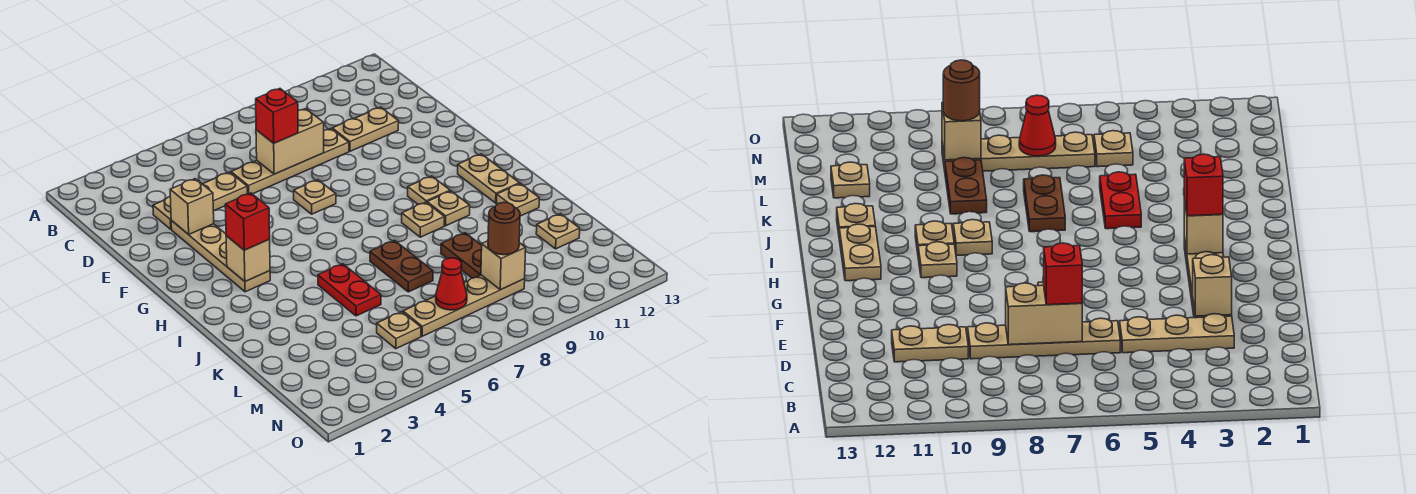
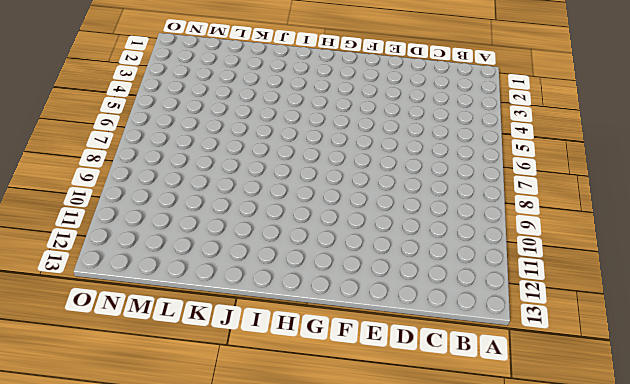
none -> tan plate D3:D5 level 1
none -> tan plate D6:D9 level 1
none -> tan plate D10:D11 level 1

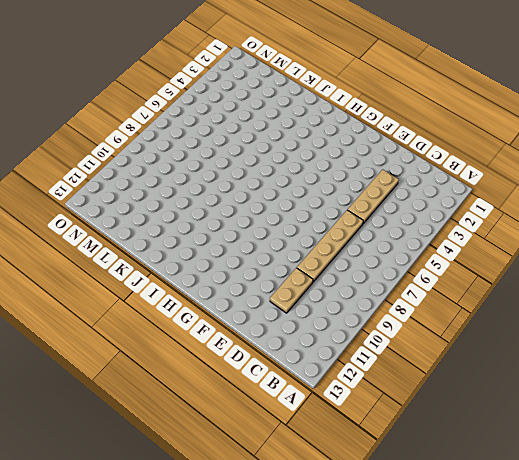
none -> tan plate E3:H3 level 1
none -> tan plate F7 level 1
none -> tan plate H10 level 1

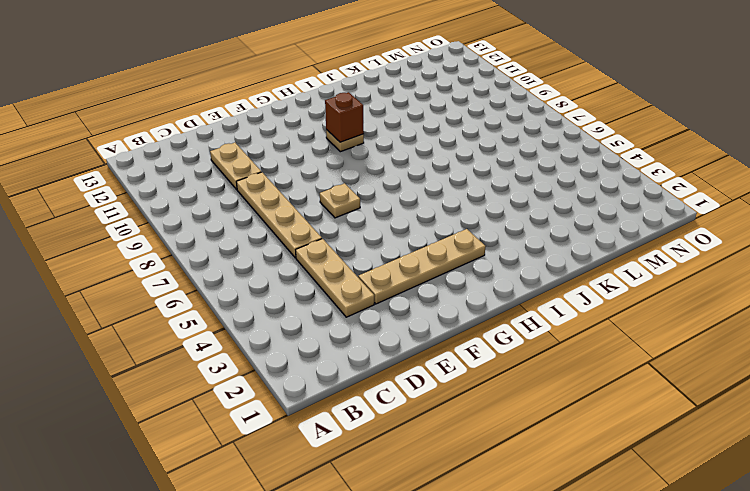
brown brick H10 level 2 -> none
none -> tan plate H12:I12 level 1
none -> tan plate I9 level 1
none -> tan plate I10 level 1

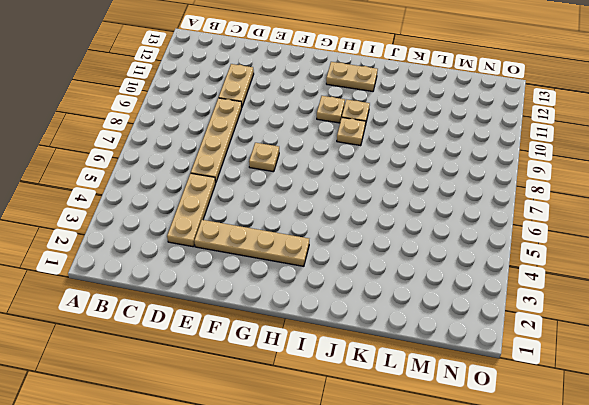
none -> red plate J5:K5 level 1
none -> brown plate J7:K7 level 1
none -> tan plate J12 level 1

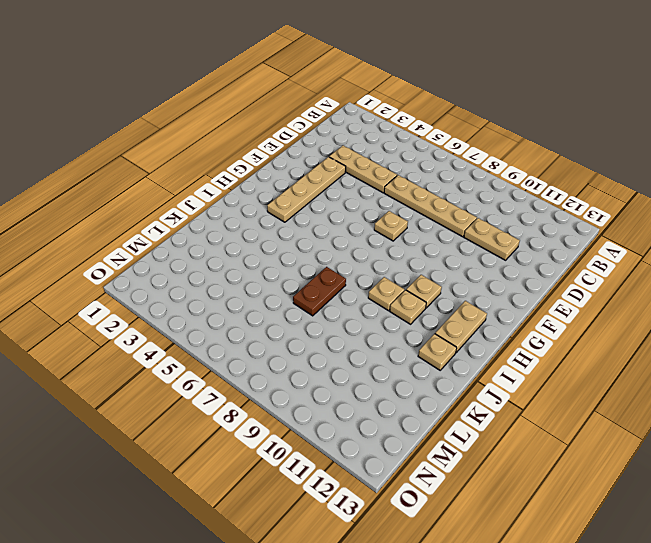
none -> red plate J5:K5 level 1
none -> brown plate K9:L9 level 1
none -> tan plate L12 level 1

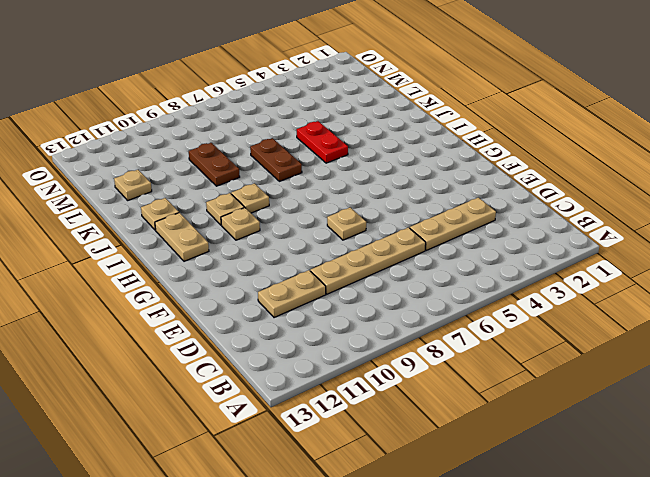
none -> tan plate E3:H3 level 1
none -> tan plate M5 level 1
none -> tan plate M6:M9 level 1

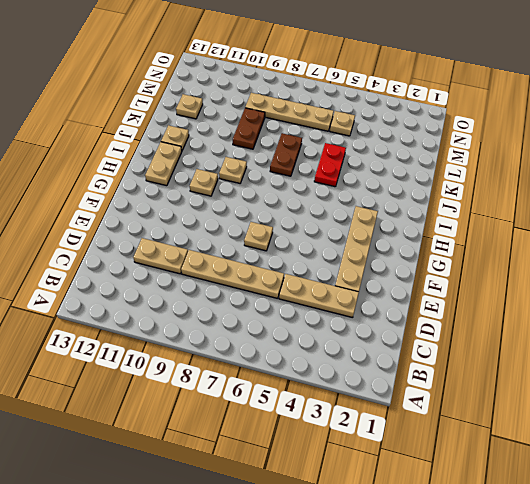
none -> tan plate I10 level 1
none -> tan brick D7:D8 level 2
none -> tan brick E3 level 2

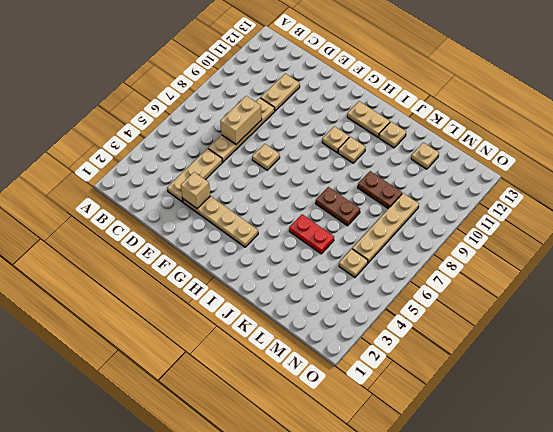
none -> tan plate I9 level 1
none -> tan brick H3 level 2
none -> red cone M7 level 2

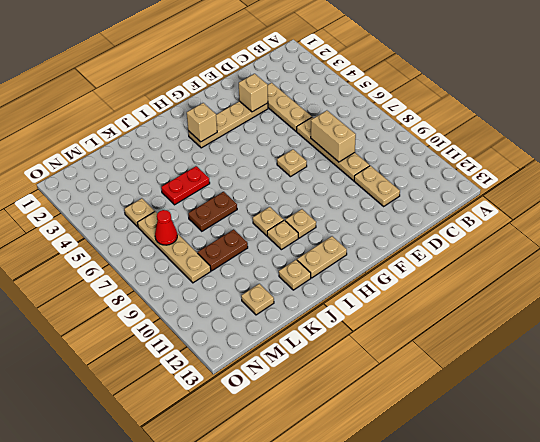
none -> tan brick M9 level 2
none -> red brick D7 level 3
none -> red brick H3 level 3

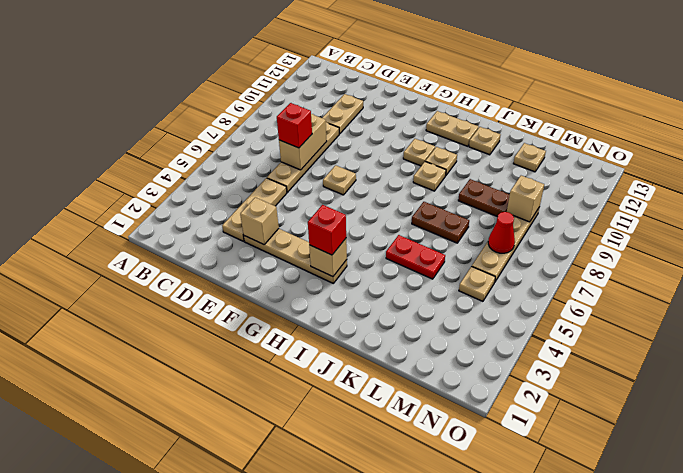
none -> brown round brick M9 level 3

